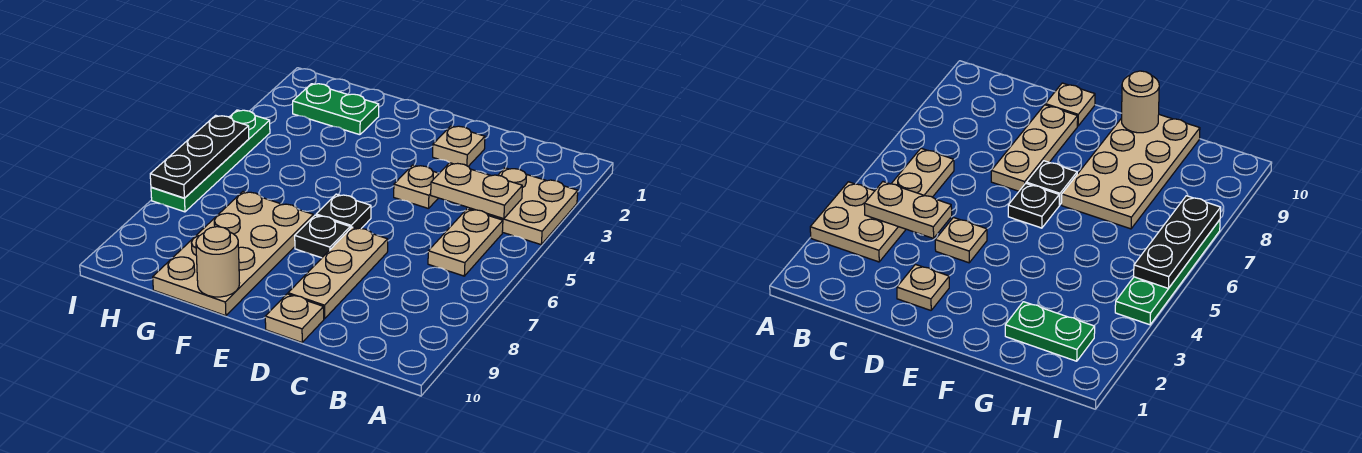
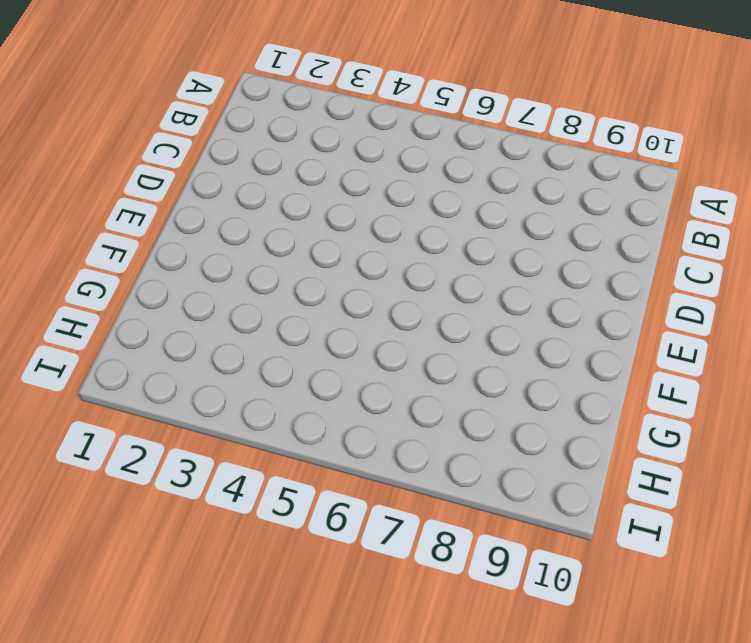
none -> tan plate A3:B4 level 1
none -> tan plate B5:B6 level 1
none -> tan plate D2 level 1

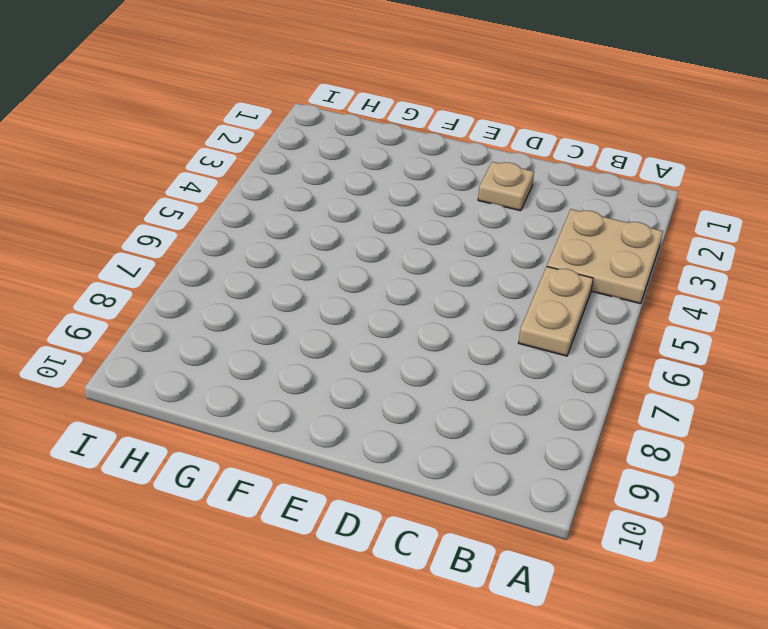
none -> tan plate D4 level 1
none -> tan plate D7:D9 level 1
none -> tan plate D10 level 1

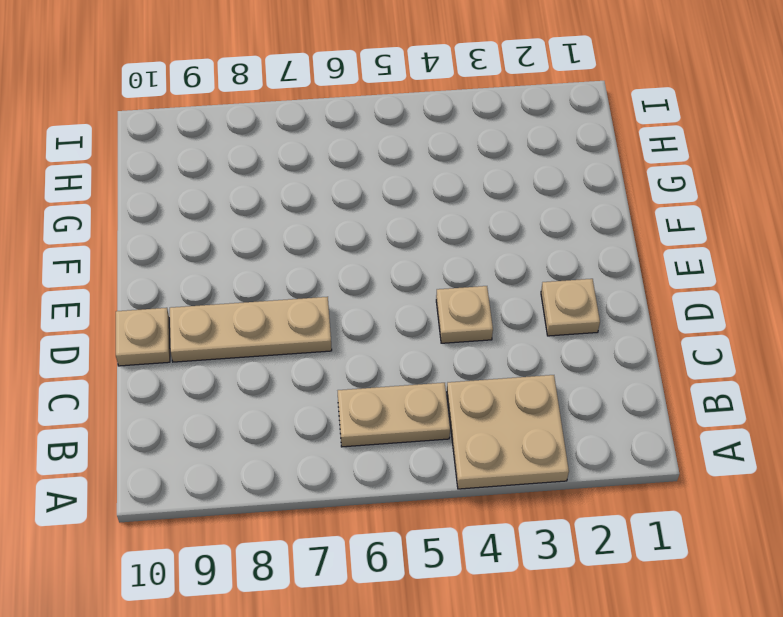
none -> black plate E6 level 1
none -> black plate E7 level 1
none -> tan plate F7:G10 level 1

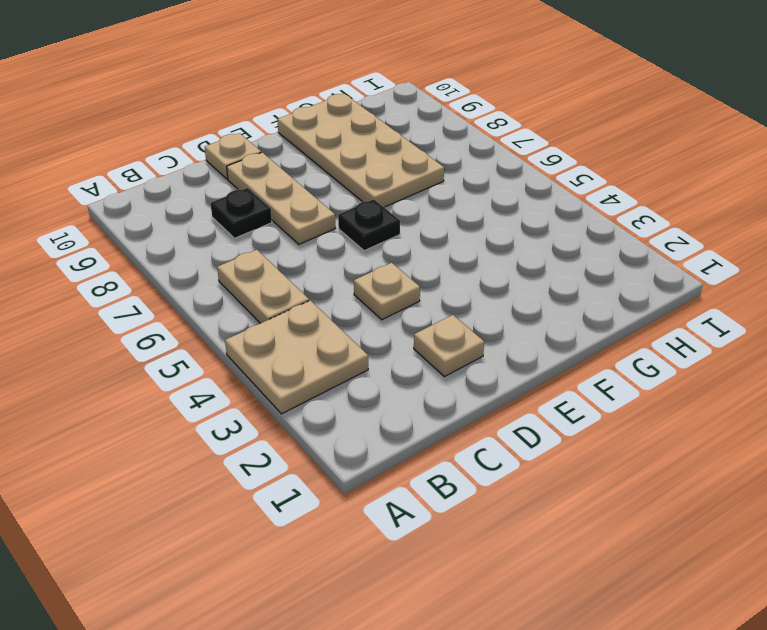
black plate C8 level 1 -> black plate E7 level 1
none -> green plate G2:H2 level 1
none -> green plate I4:I7 level 1
none -> tan plate B4:C4 level 2

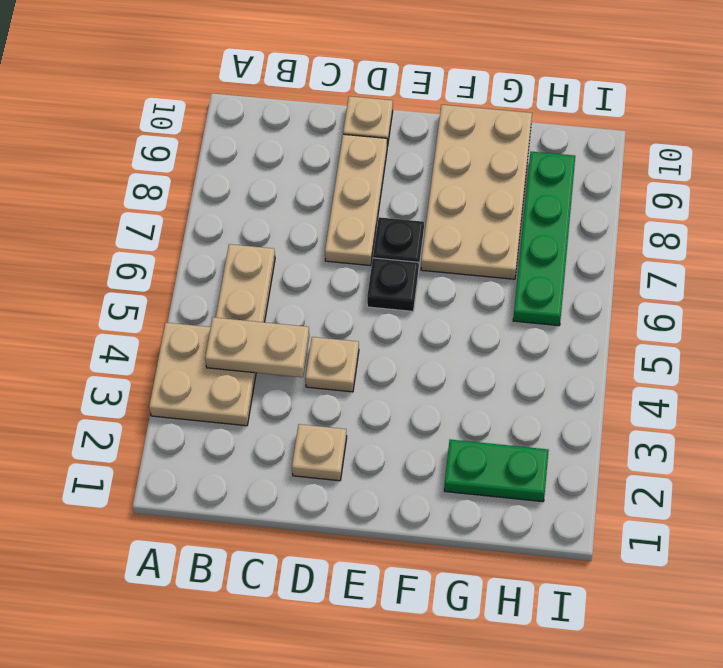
green plate H6:H9 level 1 -> green plate I4:I7 level 1
none -> tan round brick F10 level 2
none -> black plate I5:I7 level 2

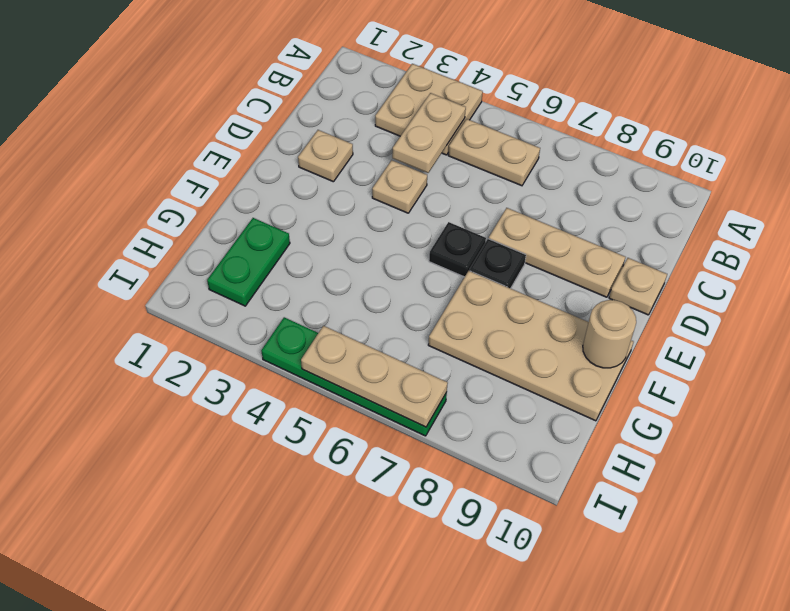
tan plate I5:I7 level 2 -> black plate I5:I7 level 2

